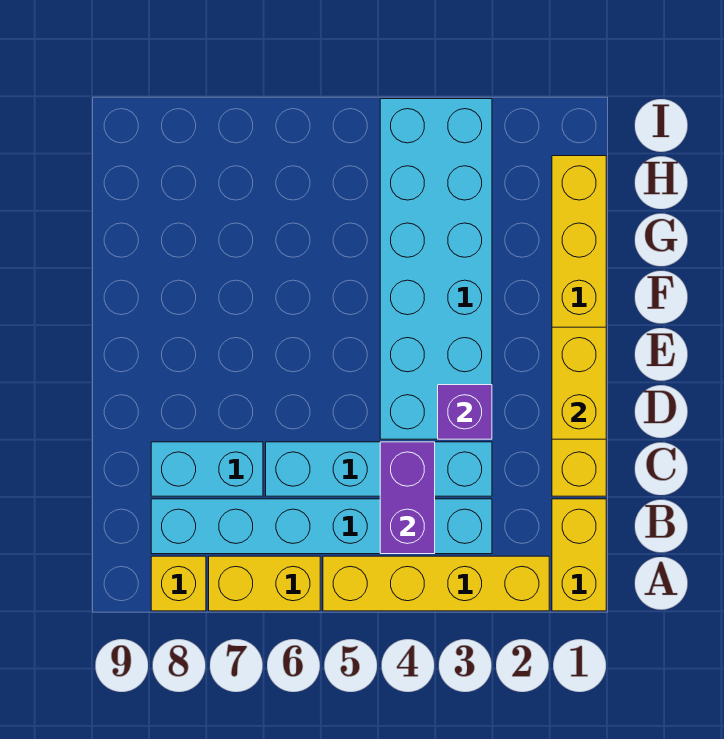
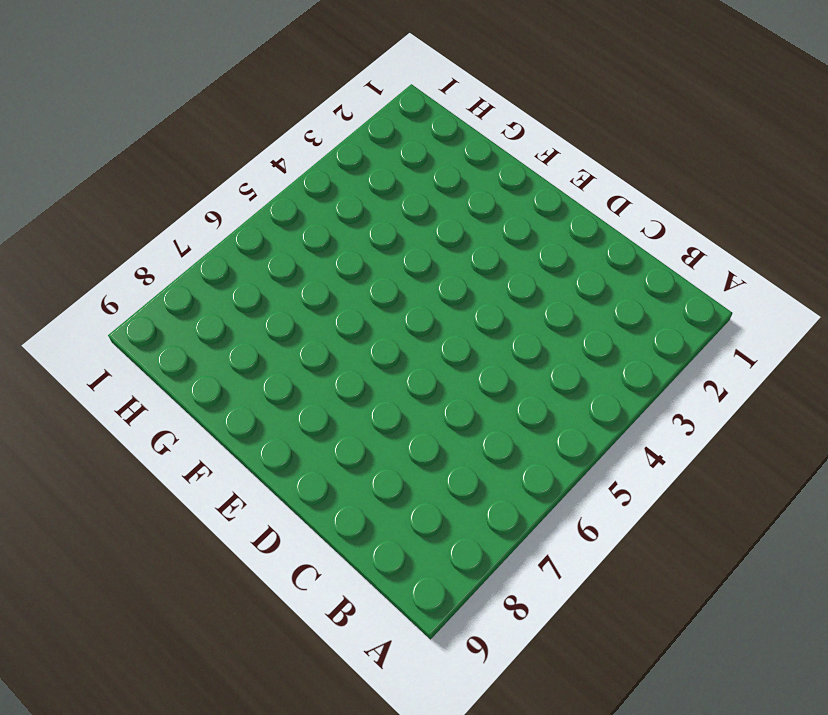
none -> yellow brick A1:B1 level 1
none -> yellow brick A2:A5 level 1
none -> yellow brick A6:A7 level 1

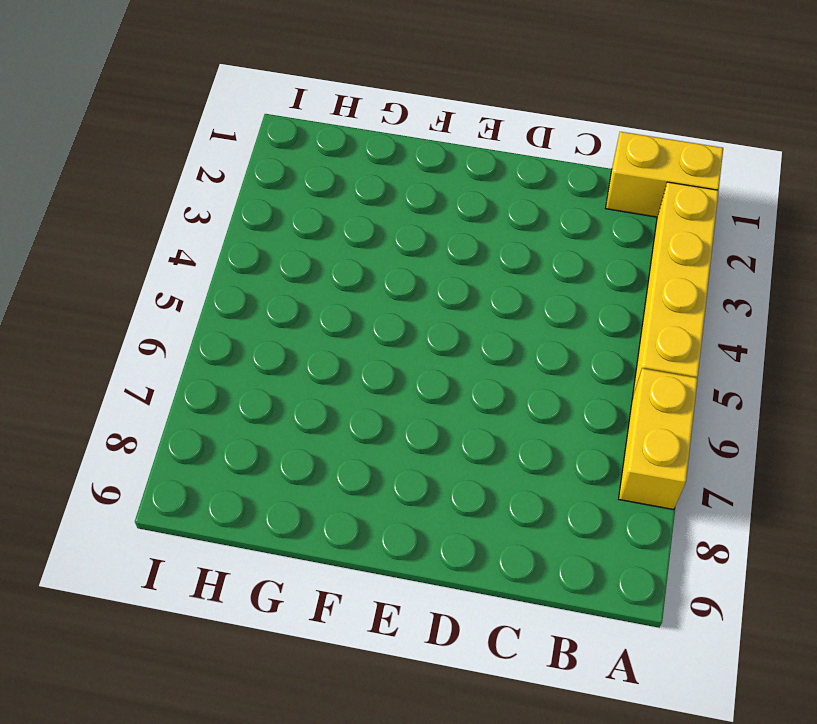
none -> yellow brick A8 level 1
none -> cyan brick B3:B8 level 1
none -> yellow brick C1:H1 level 1

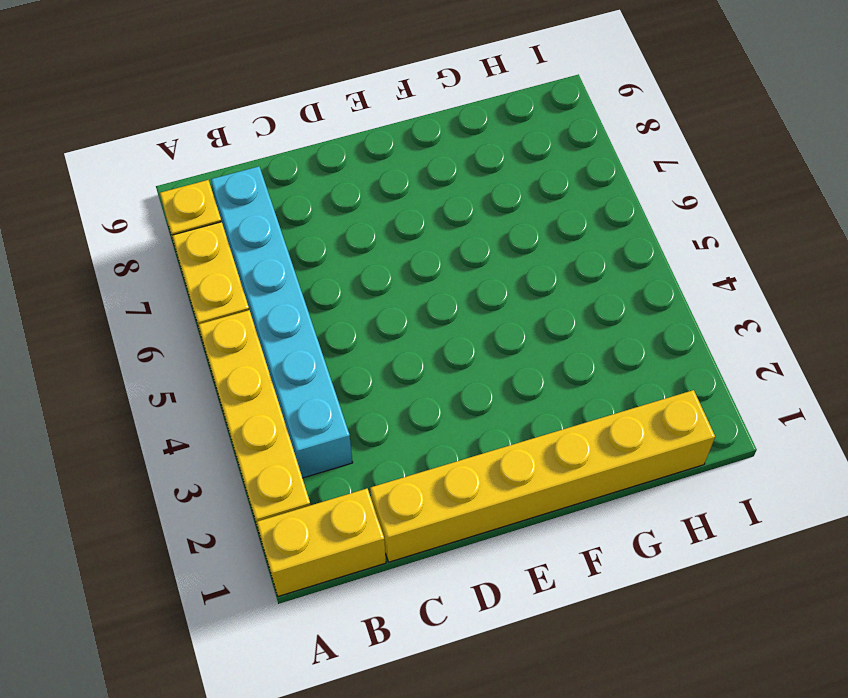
none -> cyan brick C3:C6 level 1
none -> cyan brick C7:C8 level 1
none -> cyan brick D3:I4 level 1

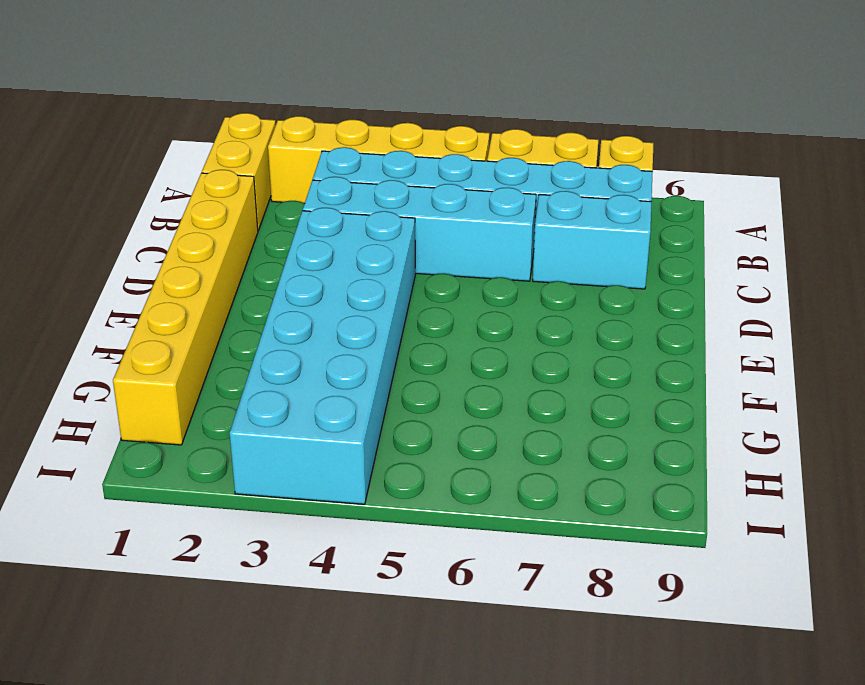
none -> purple brick B4:C4 level 2
none -> yellow brick D1:E1 level 2
none -> purple brick D3 level 2

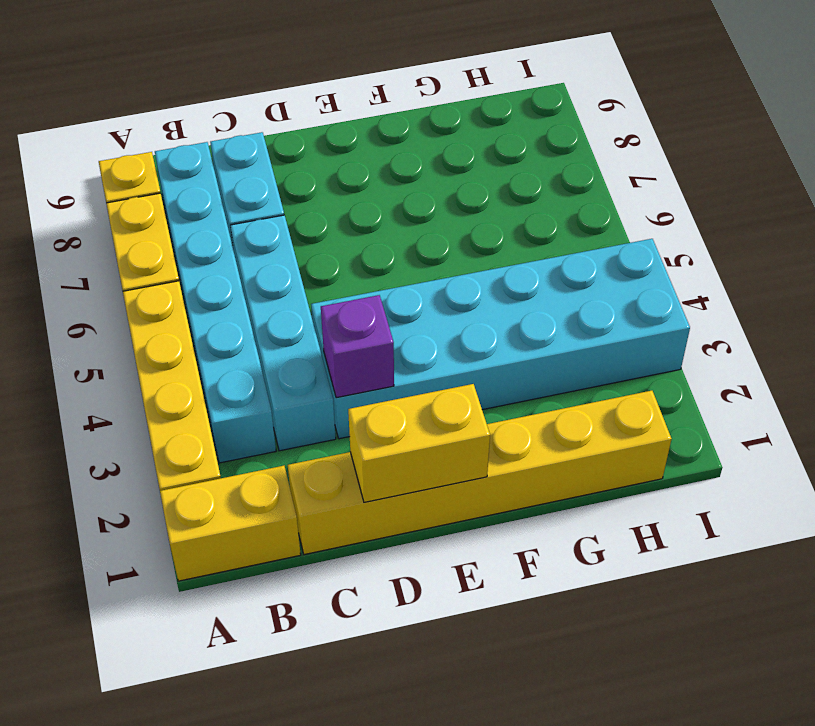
none -> purple brick B4:C4 level 2

